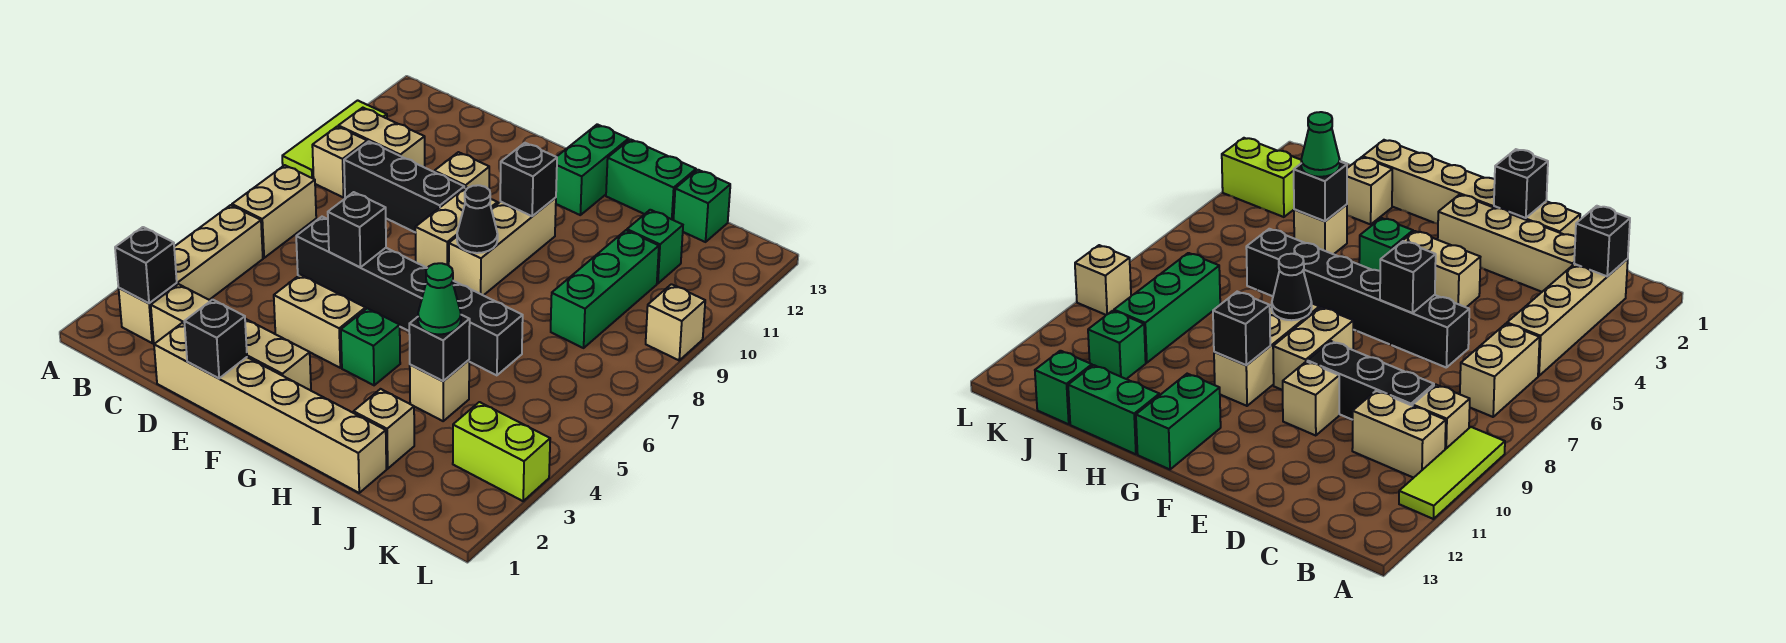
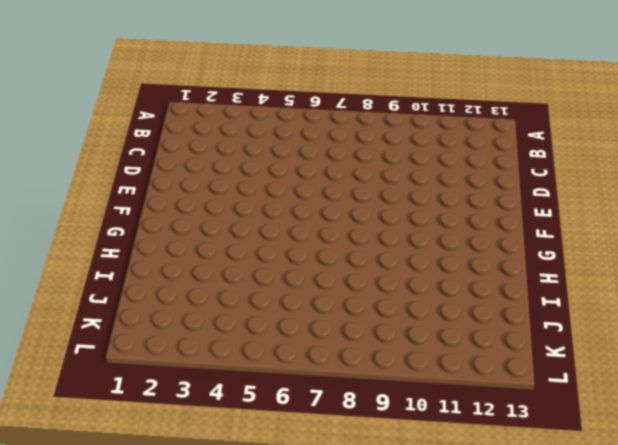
none -> lime tile A9:A11 level 1
none -> tan brick B2:B5 level 1
none -> tan brick B6:B7 level 1
none -> tan brick B9 level 1

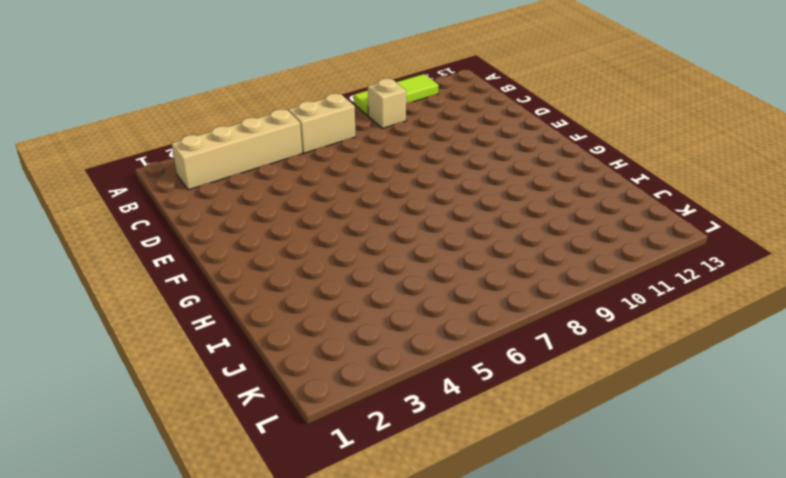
none -> tan brick B10:C10 level 1
none -> tan brick C2:F2 level 1
none -> black brick C9:E9 level 1
none -> tan brick D1:I1 level 1

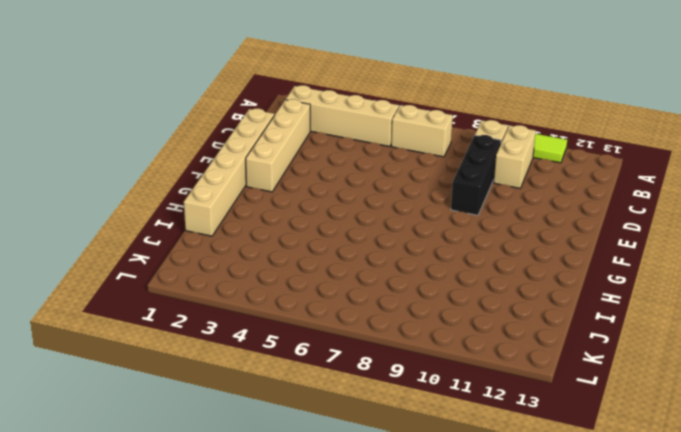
none -> black brick D6:I6 level 1
none -> tan brick E4:F4 level 1
none -> tan brick E10 level 1
none -> tan brick F8:F9 level 1

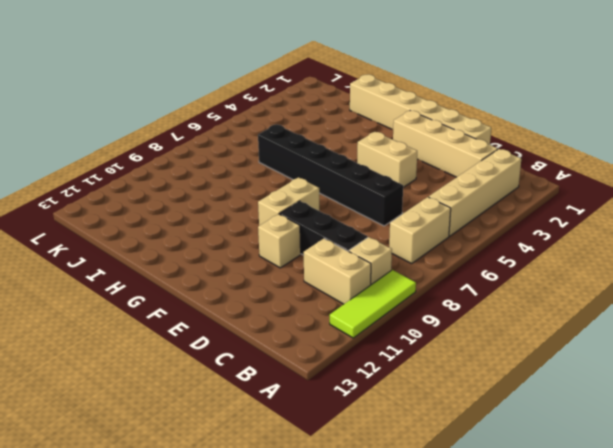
none -> green brick G4 level 1
none -> tan brick G8:G10 level 1
none -> green brick G12:G13 level 1
none -> green brick H13:I13 level 1

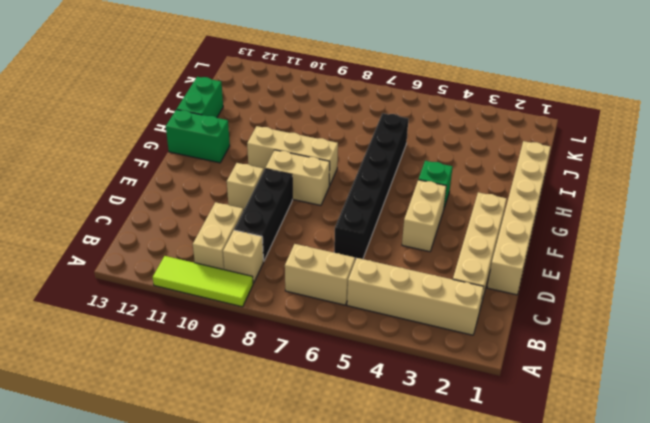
none -> tan brick I2 level 1
none -> tan brick I4 level 1
none -> green brick J8:J10 level 1
none -> green brick J11 level 1

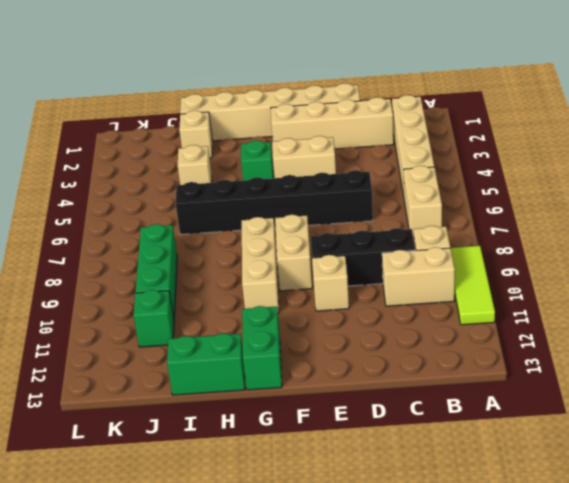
none -> green brick J13 level 1
none -> lime brick K3:L3 level 1
none -> tan brick L9 level 1
none -> black brick B2 level 2

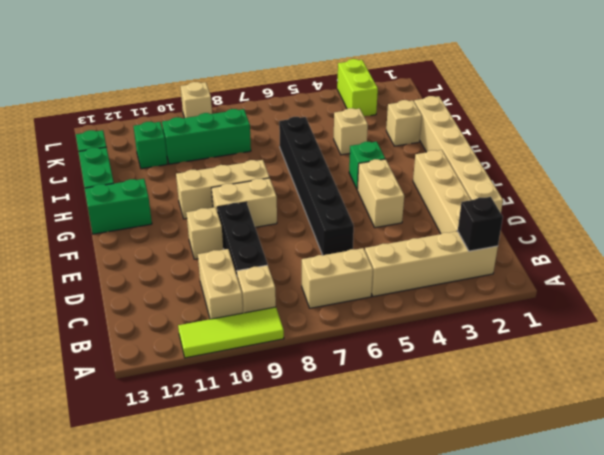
none -> black brick E1 level 2
none -> black brick E6 level 2
none -> black cone G8 level 2
none -> black brick G10 level 2

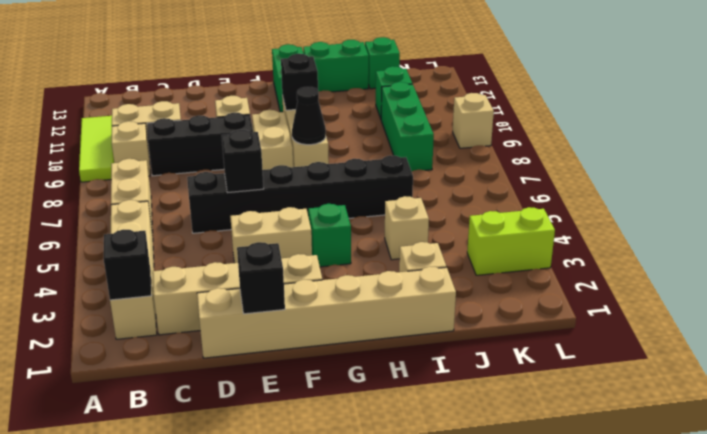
none -> black brick I4 level 2
none -> green cone I4 level 3

